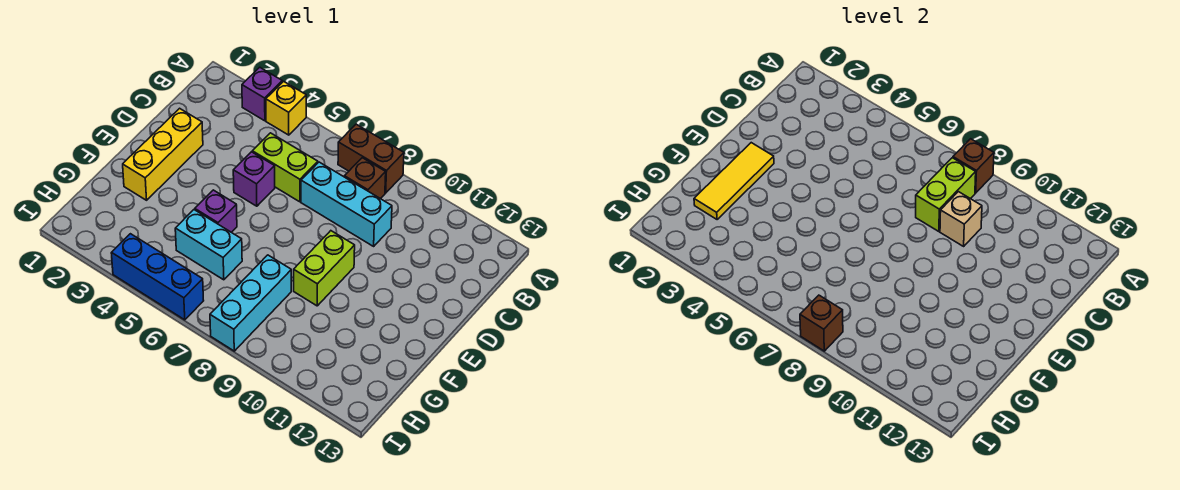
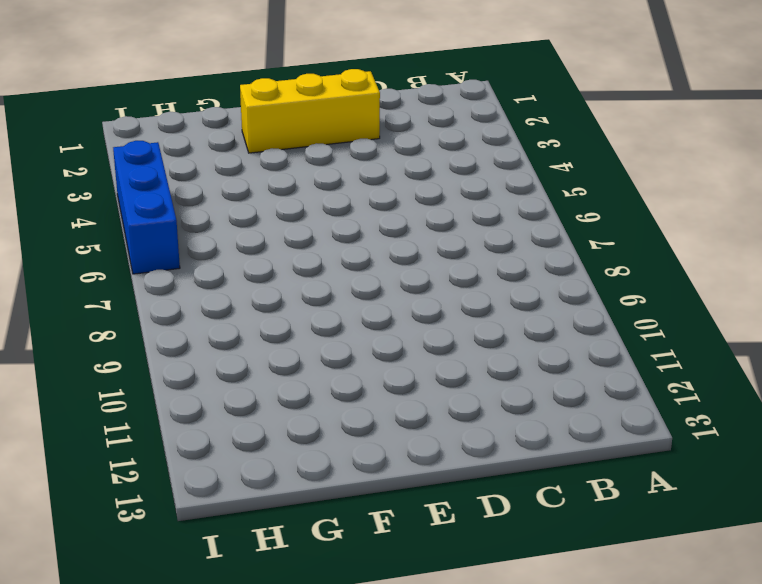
none -> purple brick A3 level 1
none -> yellow brick A4 level 1
none -> brown brick A7:A8 level 1

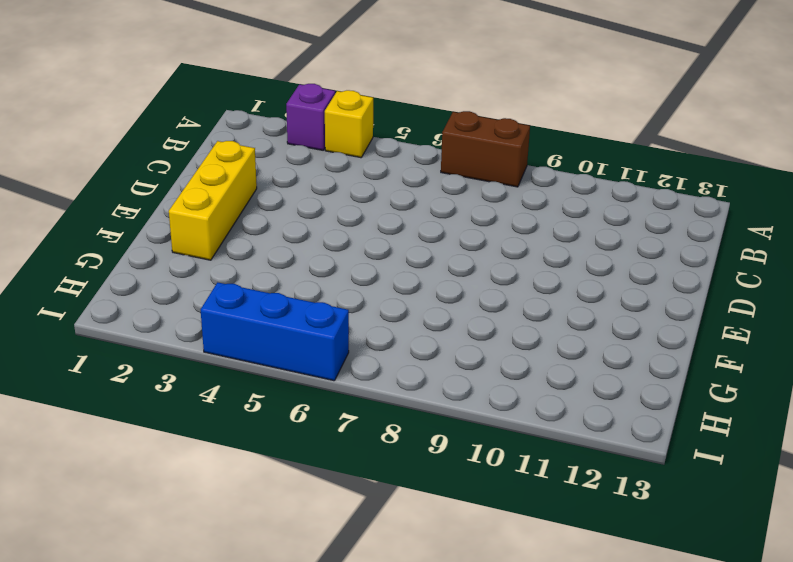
none -> brown brick B8 level 1
none -> lime brick C5:C6 level 1
none -> cyan brick C7:C9 level 1

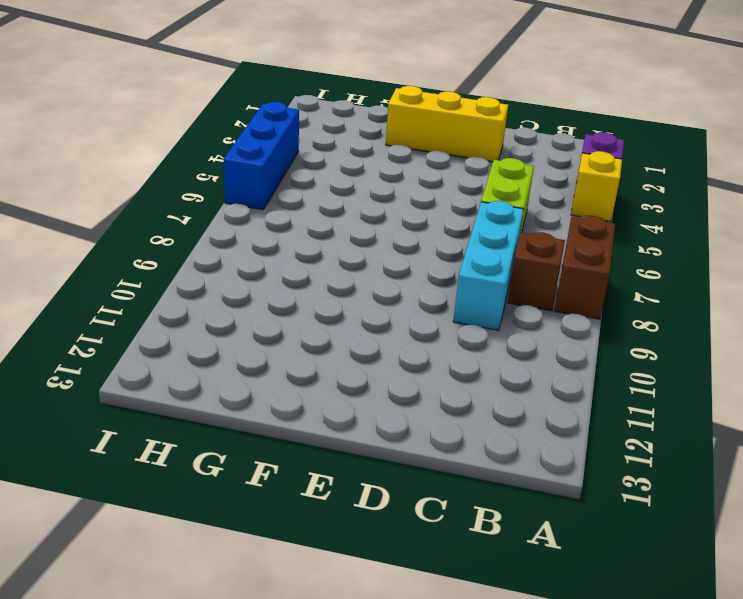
none -> purple brick D5 level 1
none -> lime brick E9:F9 level 1
none -> purple brick F5 level 1

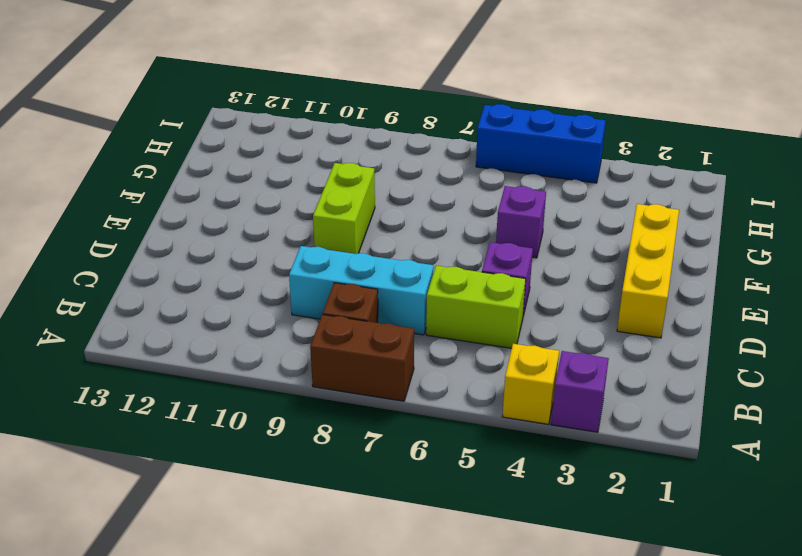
none -> cyan brick G5:G6 level 1
none -> cyan brick G8:I8 level 1
none -> brown brick A8 level 2

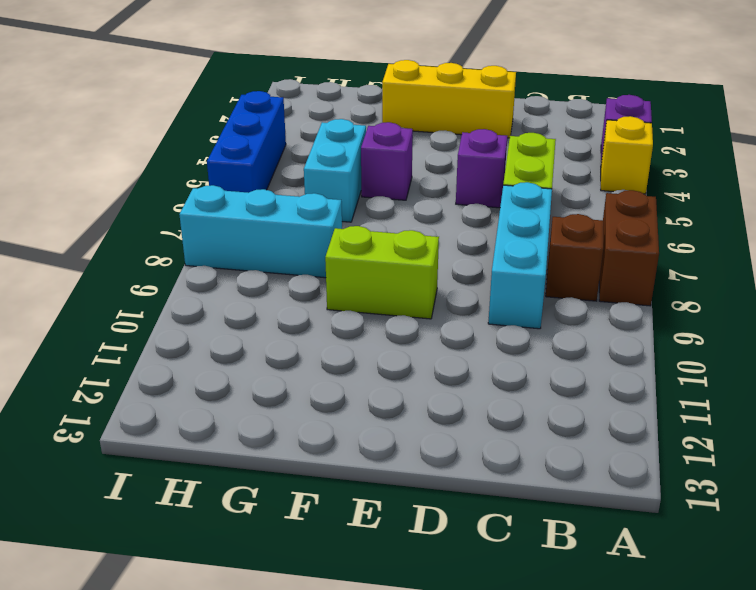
none -> brown brick A8 level 2
none -> lime brick B8:C8 level 2
none -> tan brick C9 level 2

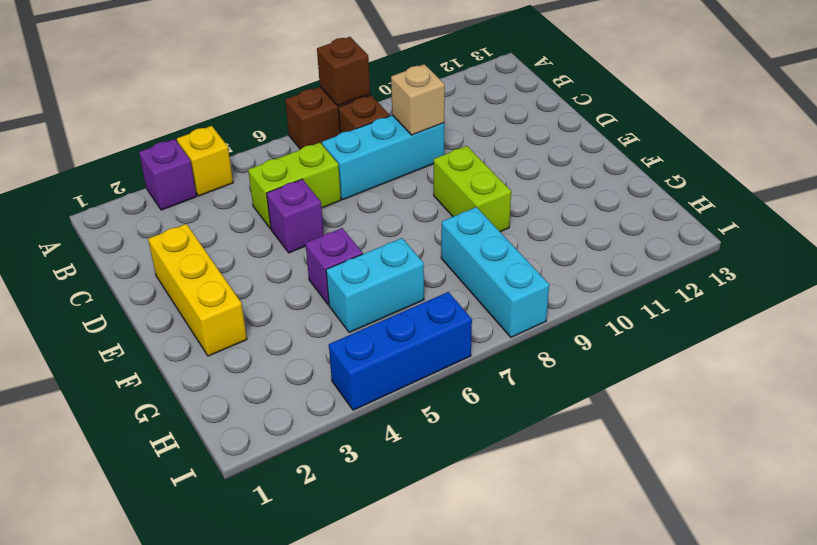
none -> lime brick B8:C8 level 2
none -> yellow tile E2:G2 level 2
none -> brown brick I8 level 2

